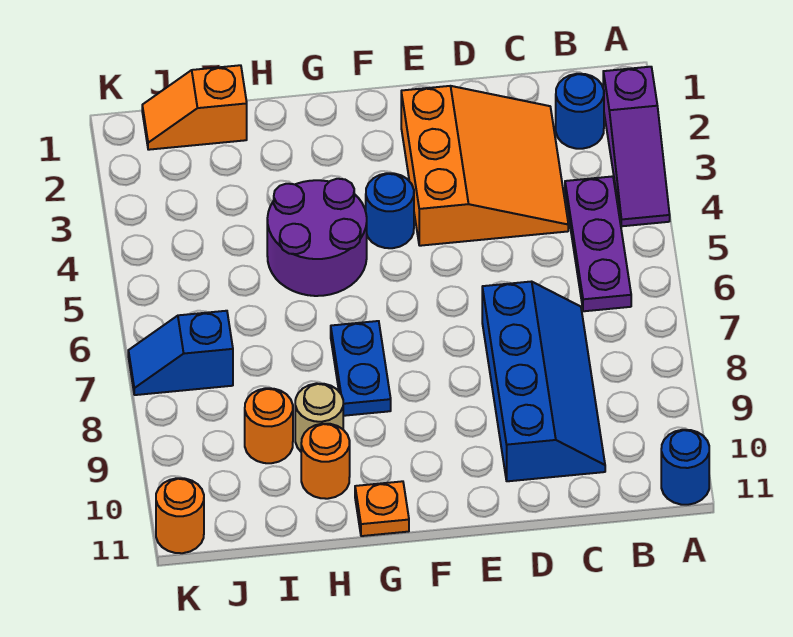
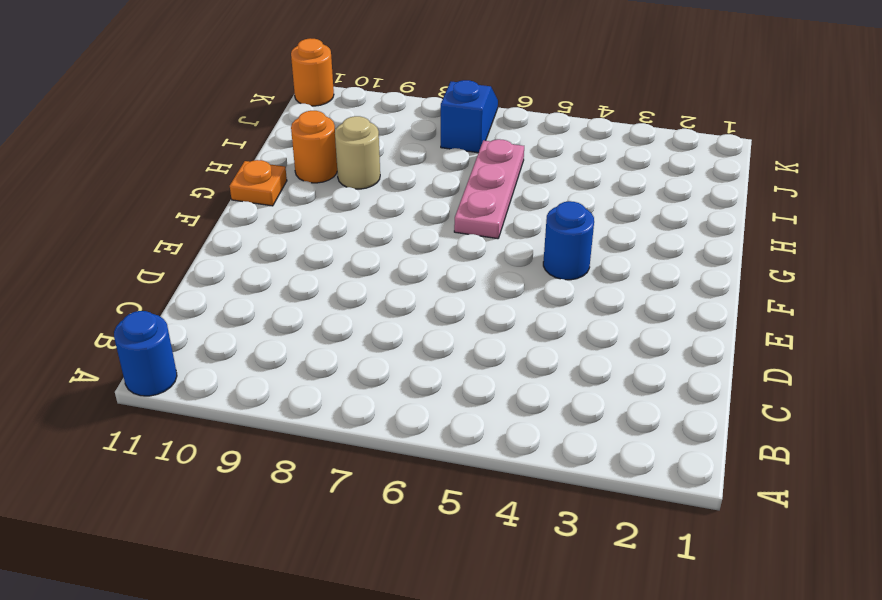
pink plate G6:I6 level 1 -> none
none -> purple slope A2:A4 level 1 top 2
none -> blue round brick B2 level 1
none -> purple plate B4:B6 level 1

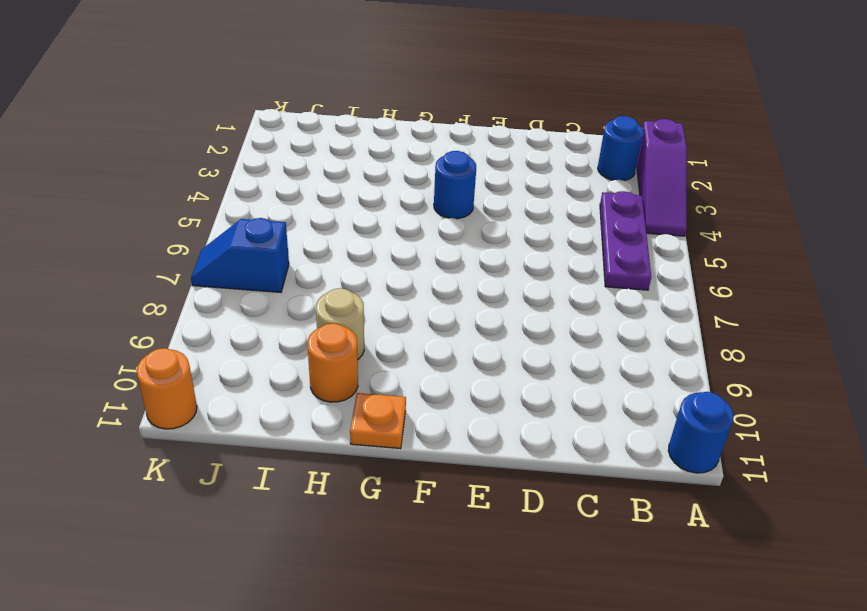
none -> orange slope C2:E4 level 1 top E
none -> blue slope C7:D10 level 1 top D
none -> purple round brick G4:H5 level 1

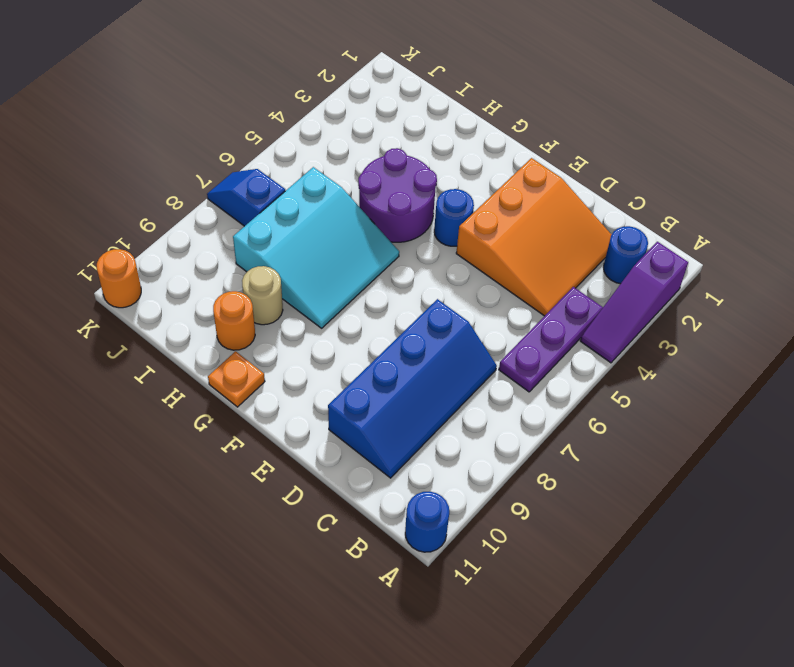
cyan slope G6:I8 level 1 top I -> blue plate G7:G8 level 1
none -> orange slope I1:J1 level 1 top I
none -> orange round brick I9 level 1

